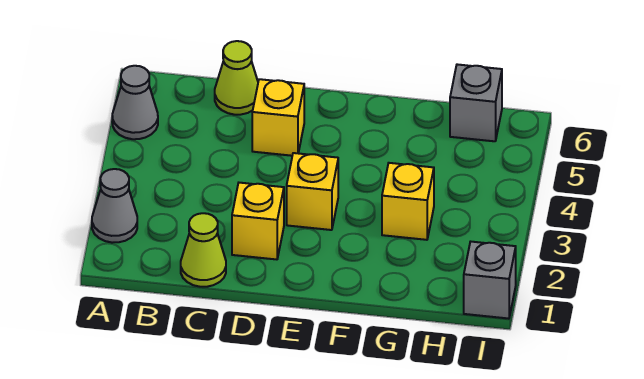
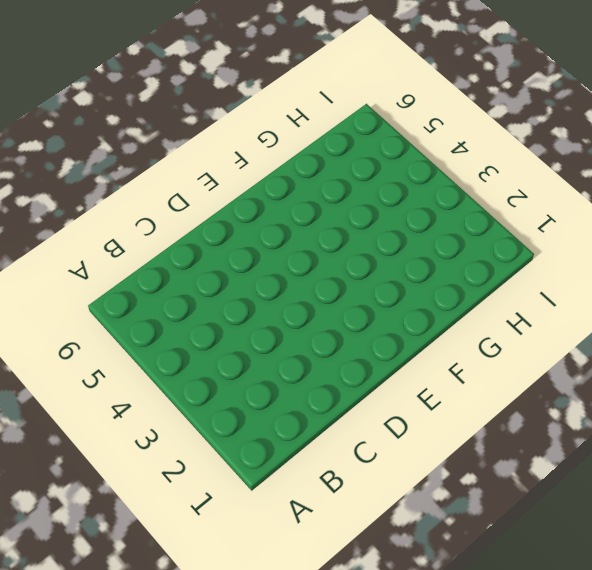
none -> grey cone A2 level 1
none -> grey cone A5 level 1

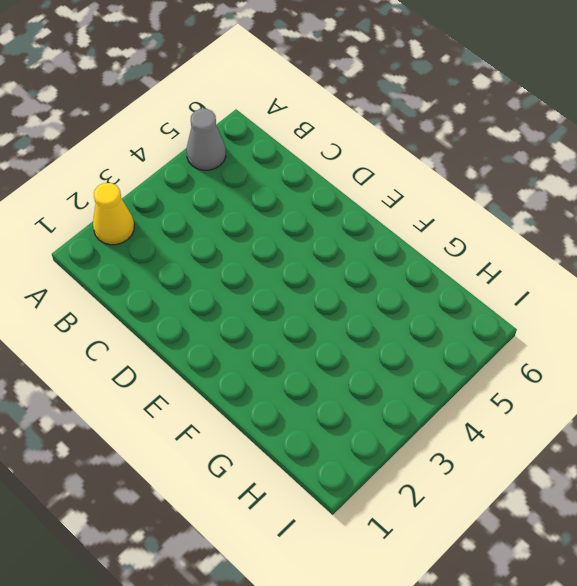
yellow cone A2 level 1 -> grey cone A2 level 1
none -> lime cone C1 level 1
none -> lime cone C6 level 1

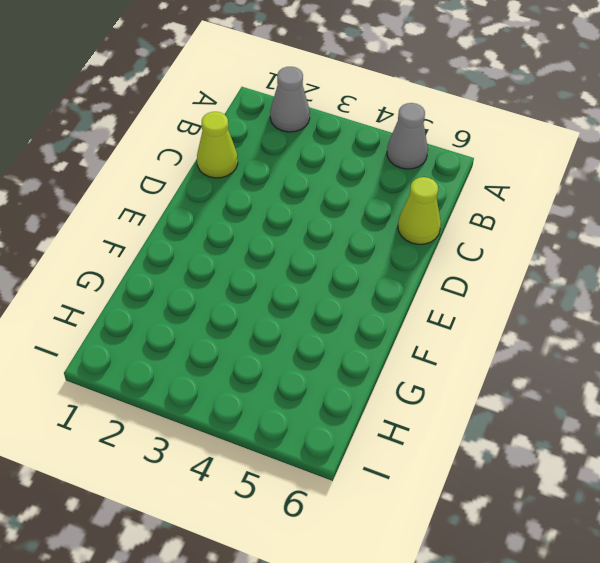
none -> yellow brick D2 level 1
none -> yellow brick D5 level 1

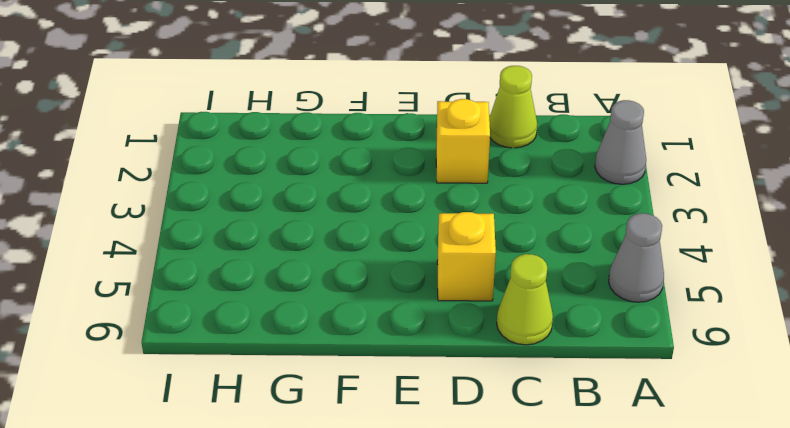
none -> yellow brick E3 level 1
none -> yellow brick G3 level 1

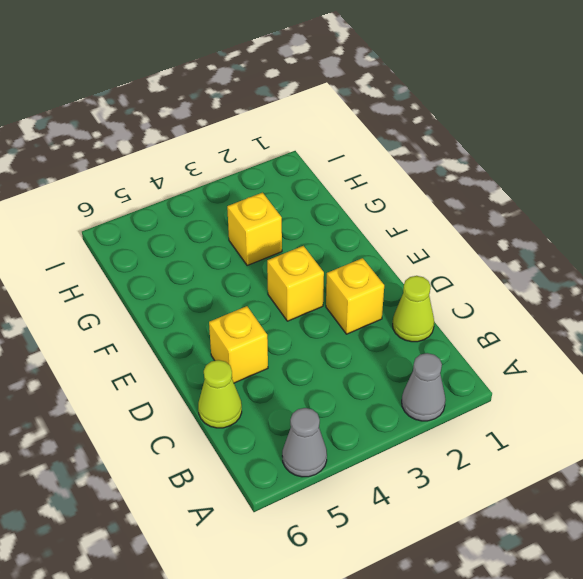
none -> grey brick H6 level 1
none -> grey brick I1 level 1

